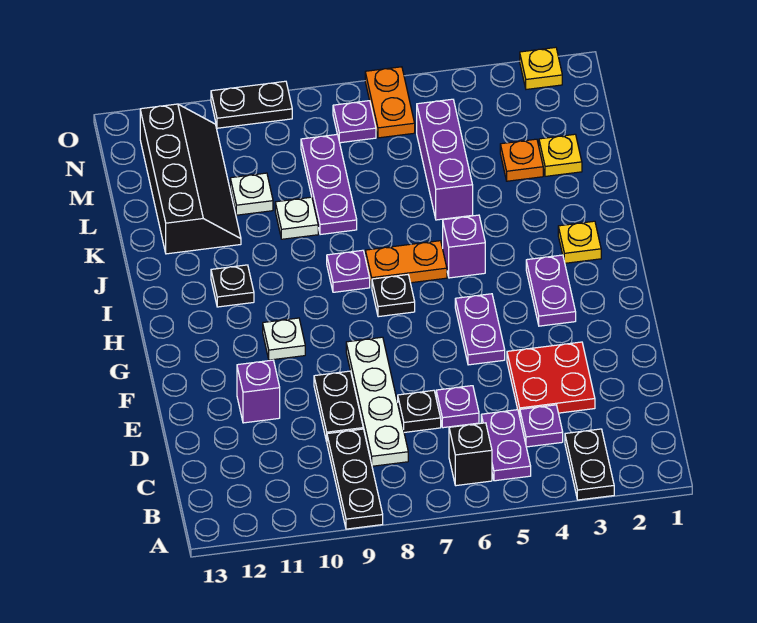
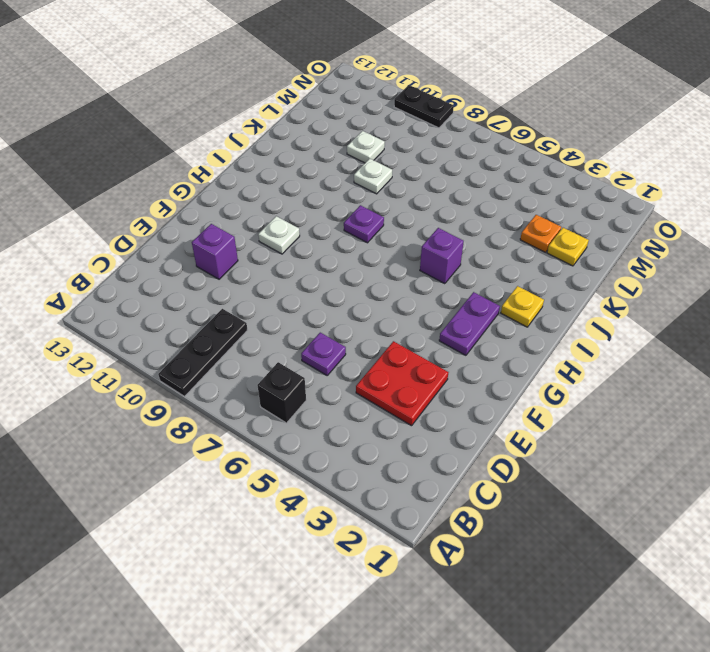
none -> black plate A3:B3 level 1
none -> purple plate B5:C5 level 1
none -> purple plate C4 level 1
none -> white plate C8:F8 level 1

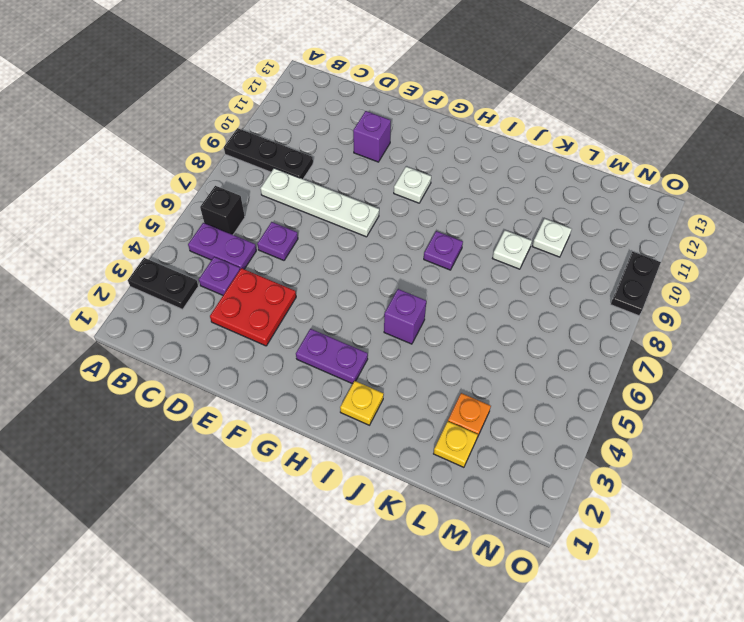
none -> black plate D7 level 1
none -> black plate D9:E9 level 1
none -> purple plate F5:G5 level 1
none -> black plate H7 level 1

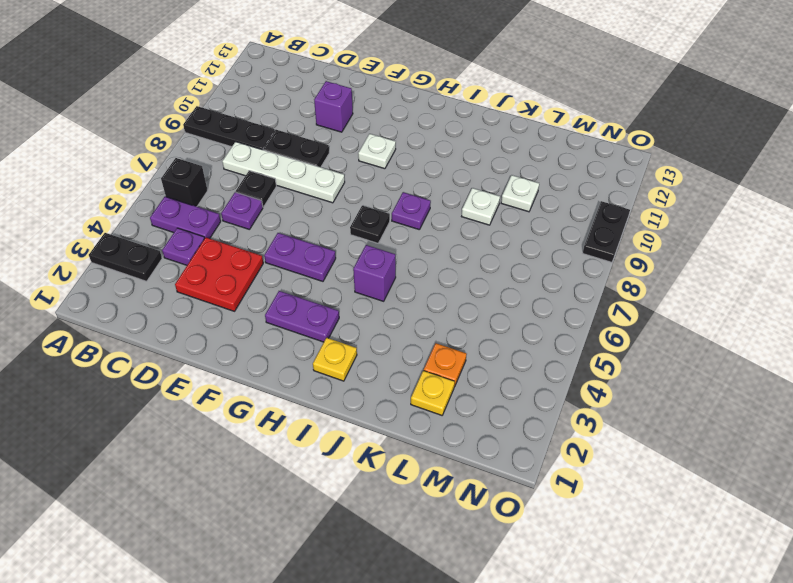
none -> orange plate I6:I7 level 1
none -> black plate I11 level 1
none -> purple brick K5:M5 level 1
none -> purple plate K8:M8 level 1

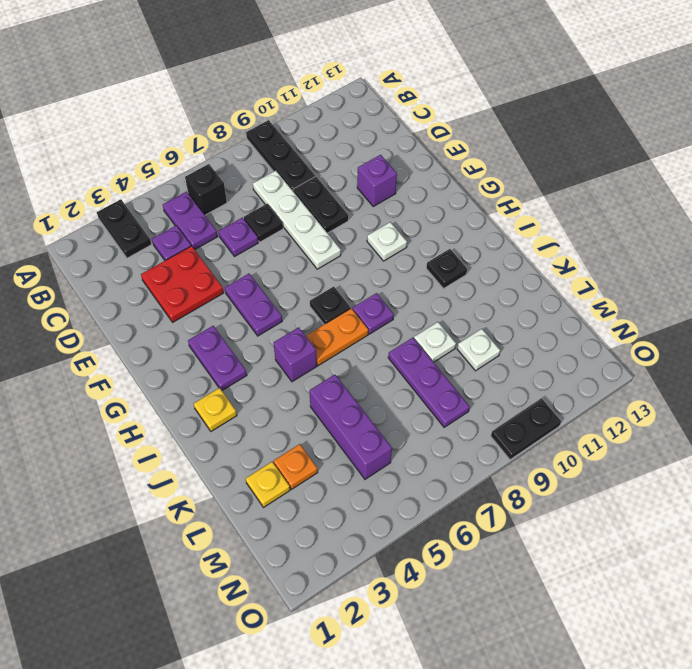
none -> black slope K11:N12 level 1 top 12
none -> orange plate N6:O6 level 1
none -> purple plate N7 level 1
none -> yellow plate O2 level 1

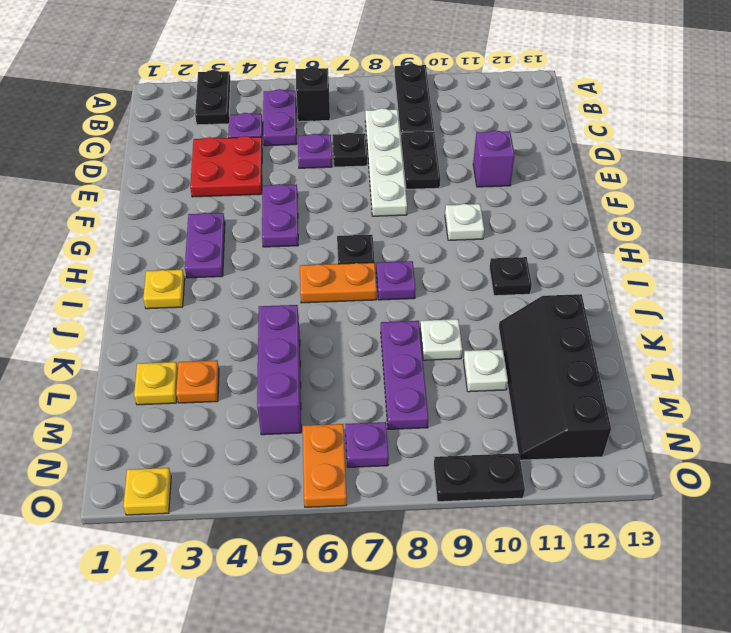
none -> purple brick I5 level 1

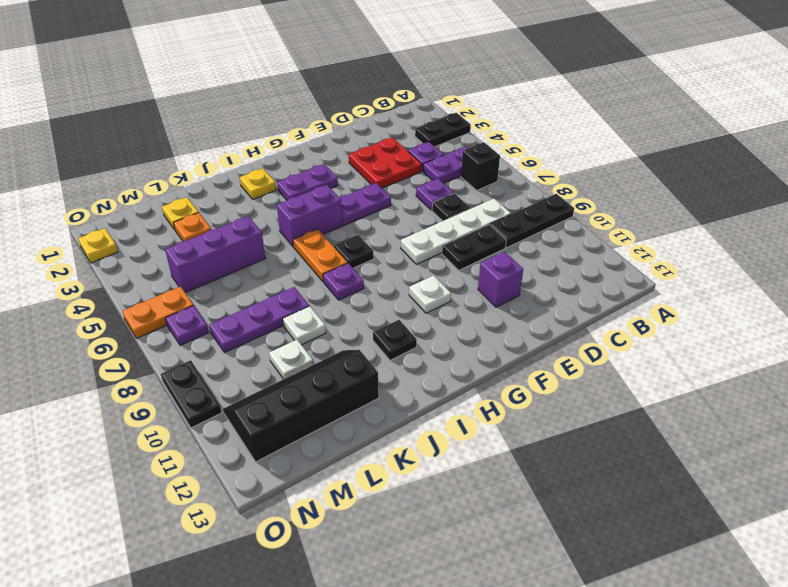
purple brick H5:I5 level 1 -> purple brick I5 level 1

